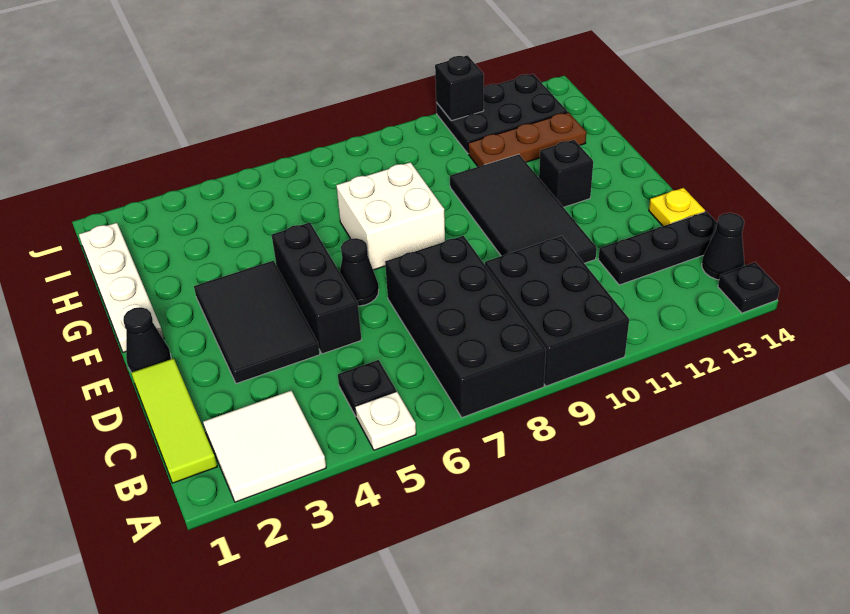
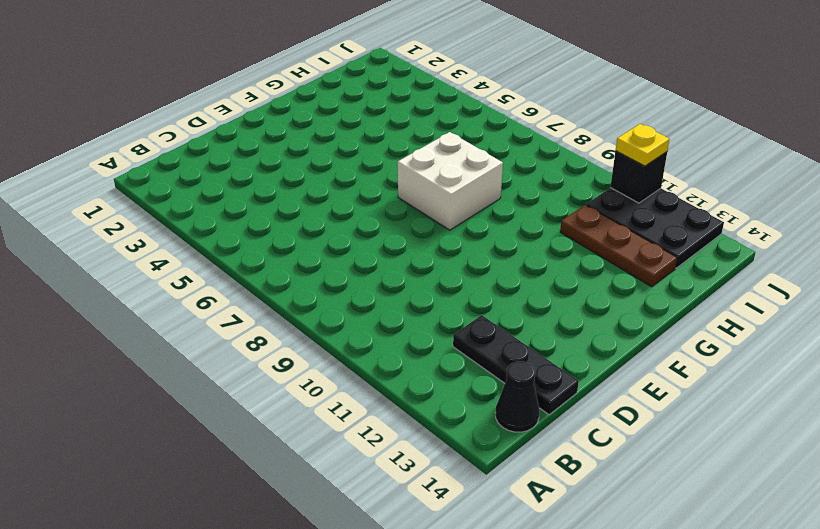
yellow plate J11 level 3 -> yellow plate D14 level 1
none -> white tile A2:B3 level 1
none -> white plate A5 level 1
none -> black brick A7:D8 level 1

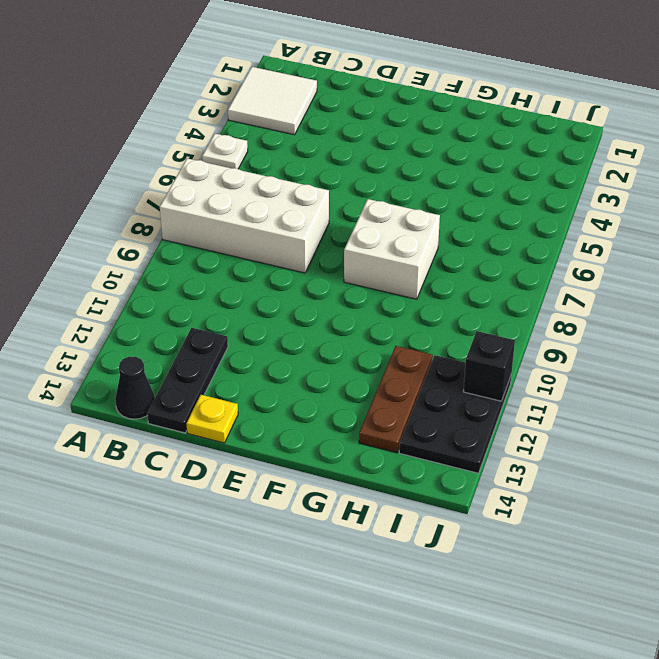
white brick A7:D8 level 1 -> black brick A7:D8 level 1
none -> black brick A9:C10 level 1
none -> black plate A14 level 1
none -> lime tile B1:D1 level 1

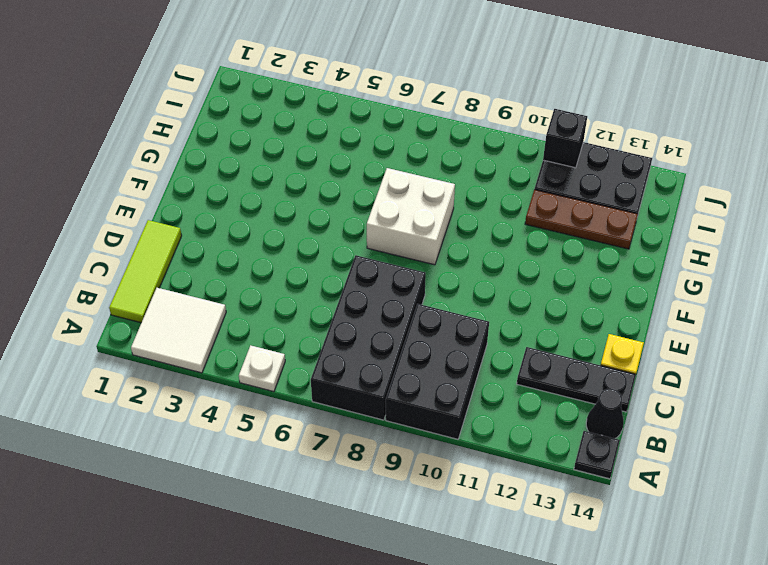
none -> black plate B5 level 1
none -> black tile D3:F4 level 1
none -> black brick D5:F5 level 1

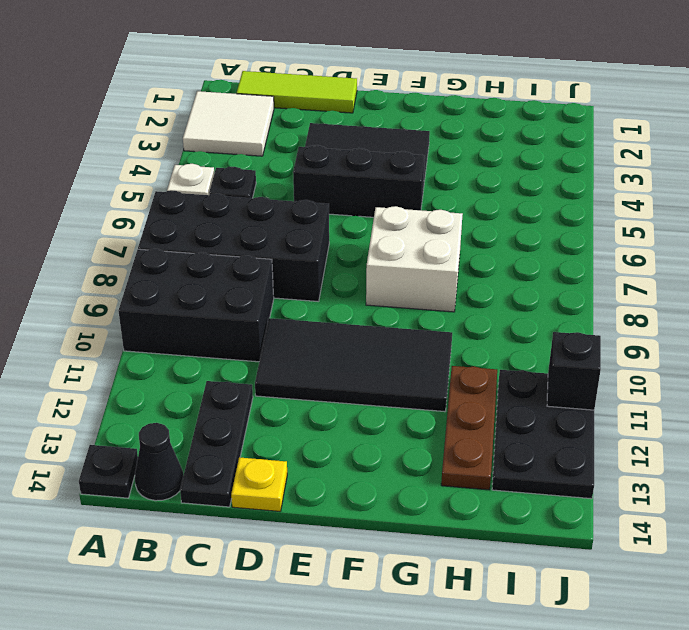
none -> black cone E1 level 1
none -> black cone E6 level 1
none -> white plate F1:I1 level 1

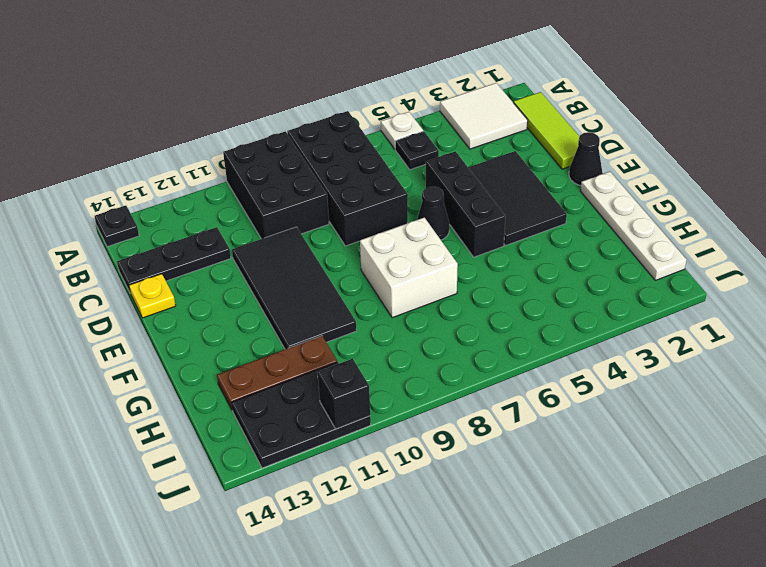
none -> black cone B14 level 1
none -> black brick F12 level 1

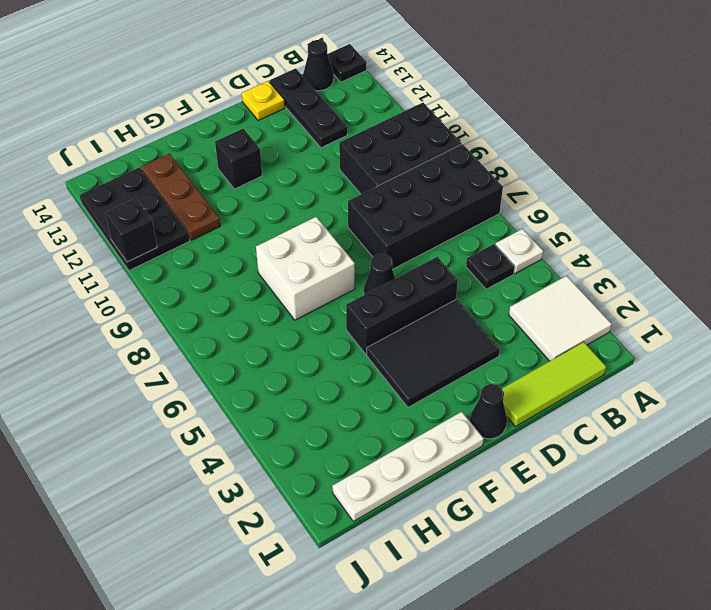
none -> black tile D10:G11 level 1

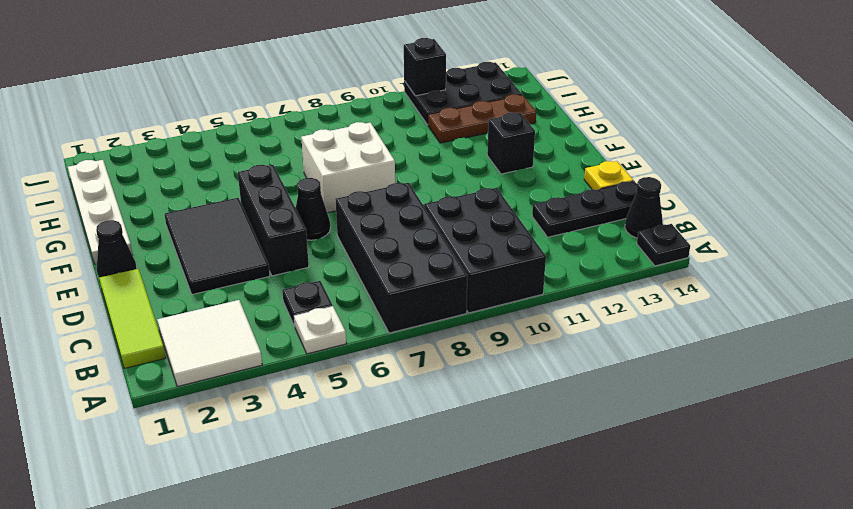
none -> black tile D10:G11 level 1

